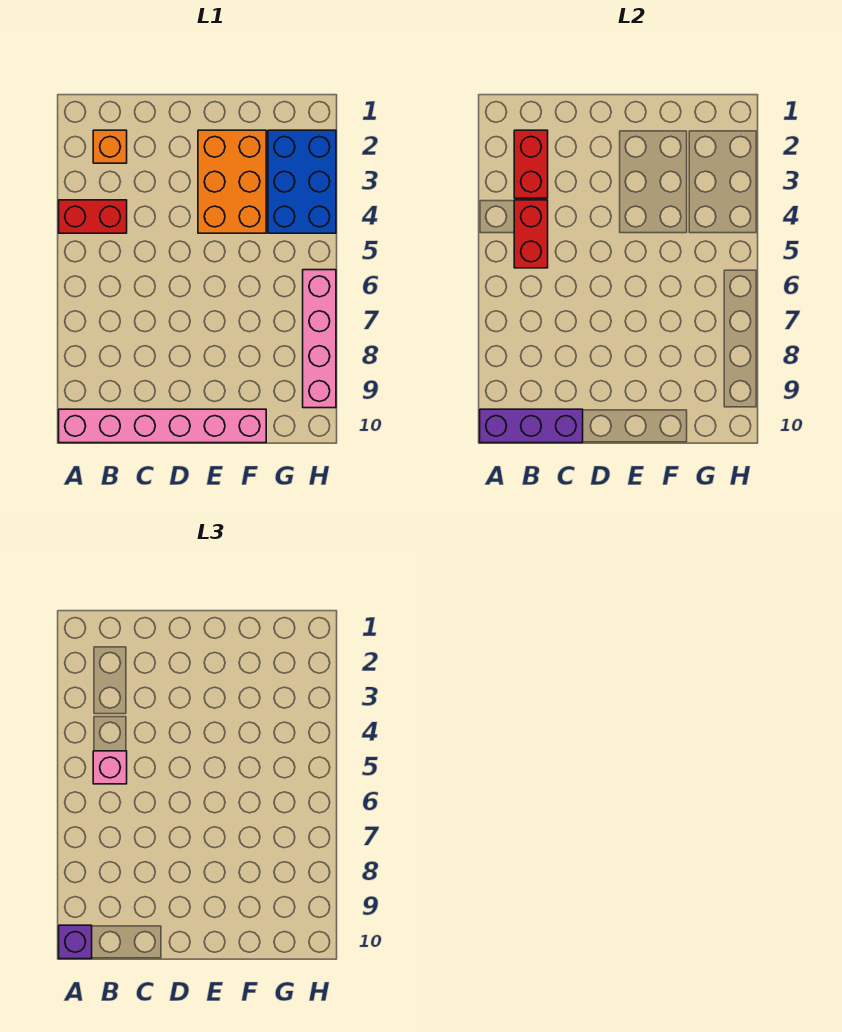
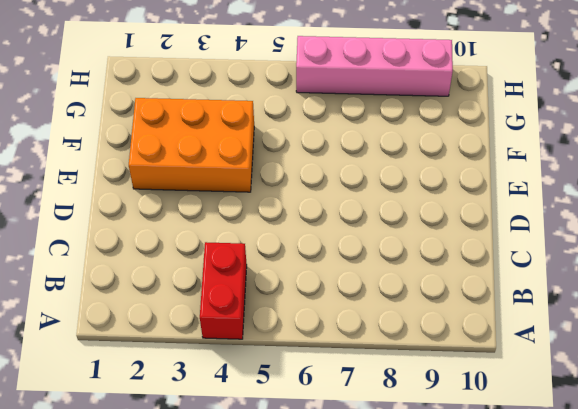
none -> pink brick A10:F10 level 1
none -> orange brick B2 level 1

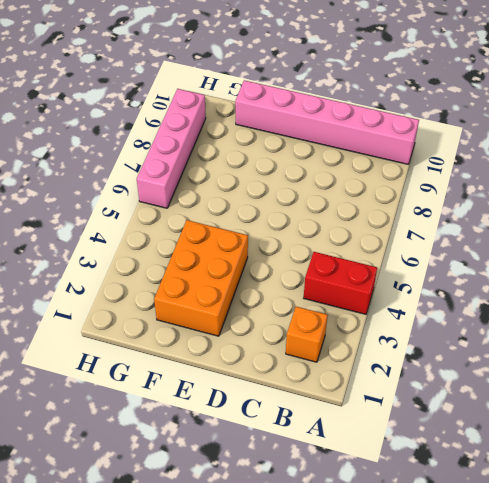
none -> blue brick G2:H4 level 1
none -> purple brick A10:C10 level 2

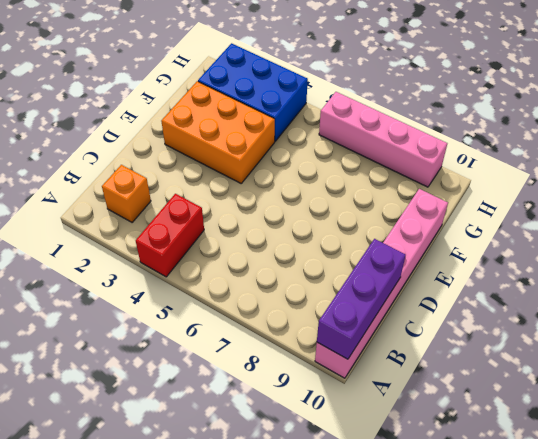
none -> red brick B2:B3 level 2
none -> red brick B4:B5 level 2

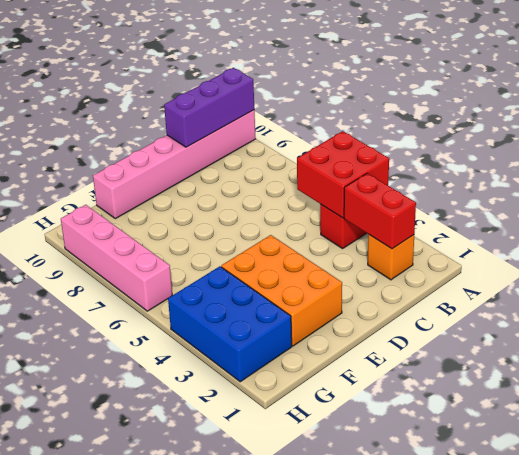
red brick A4:B5 level 2 -> red brick B4:B5 level 2
none -> purple brick A10 level 3
none -> pink brick B5 level 3

